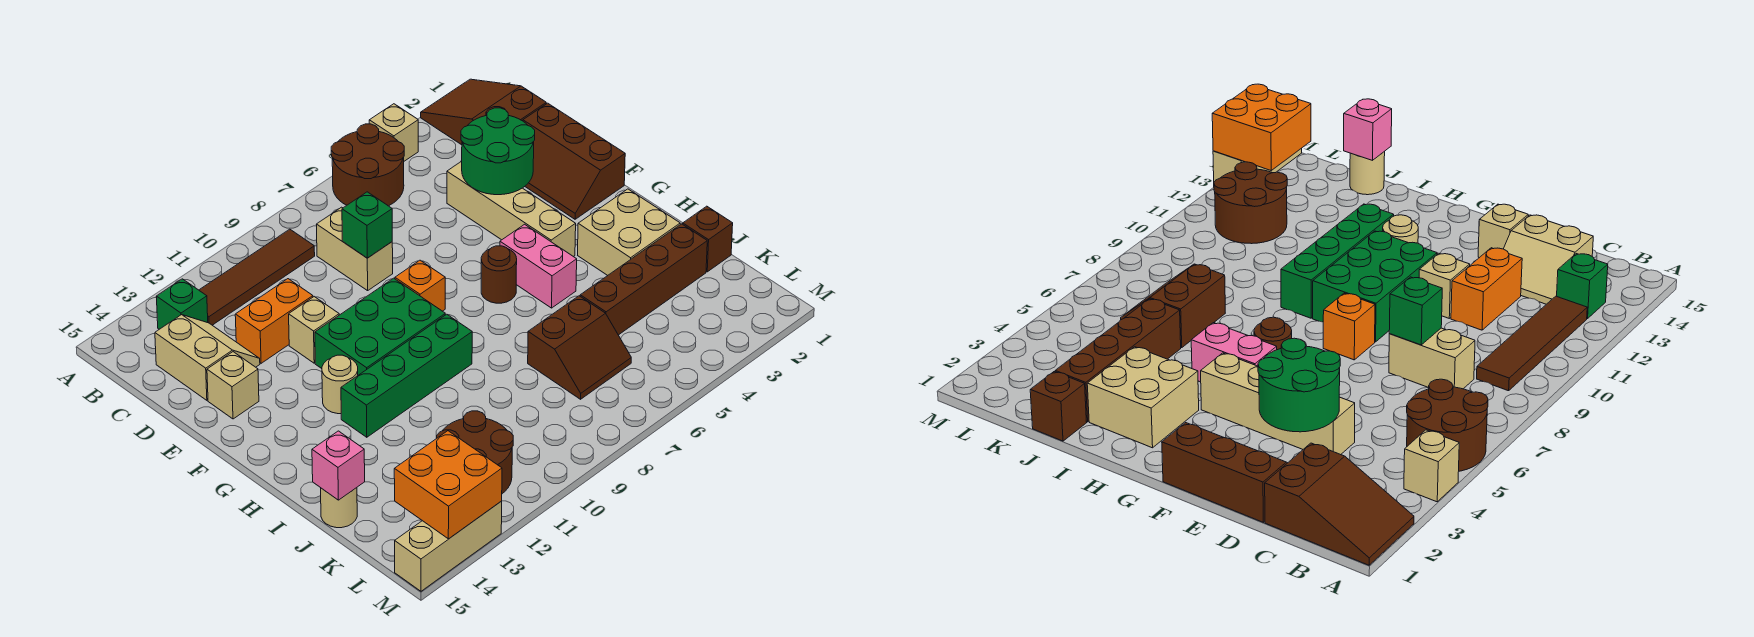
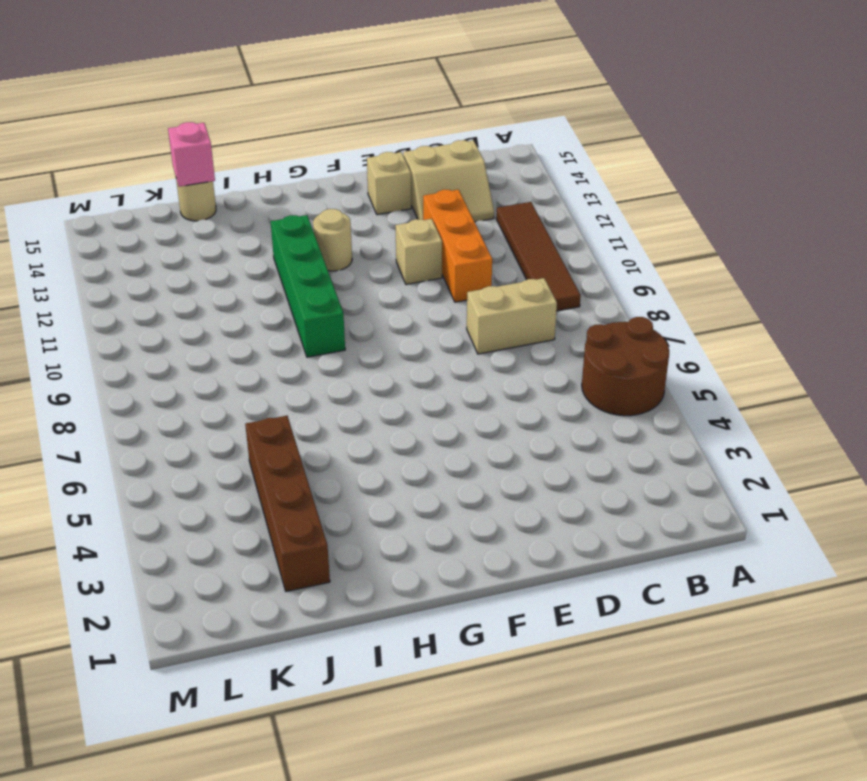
orange brick D10:D12 level 1 -> orange brick D11:D12 level 1
none -> brown slope A1:C2 level 1 top C
none -> tan brick A4 level 1
none -> green brick B13 level 1

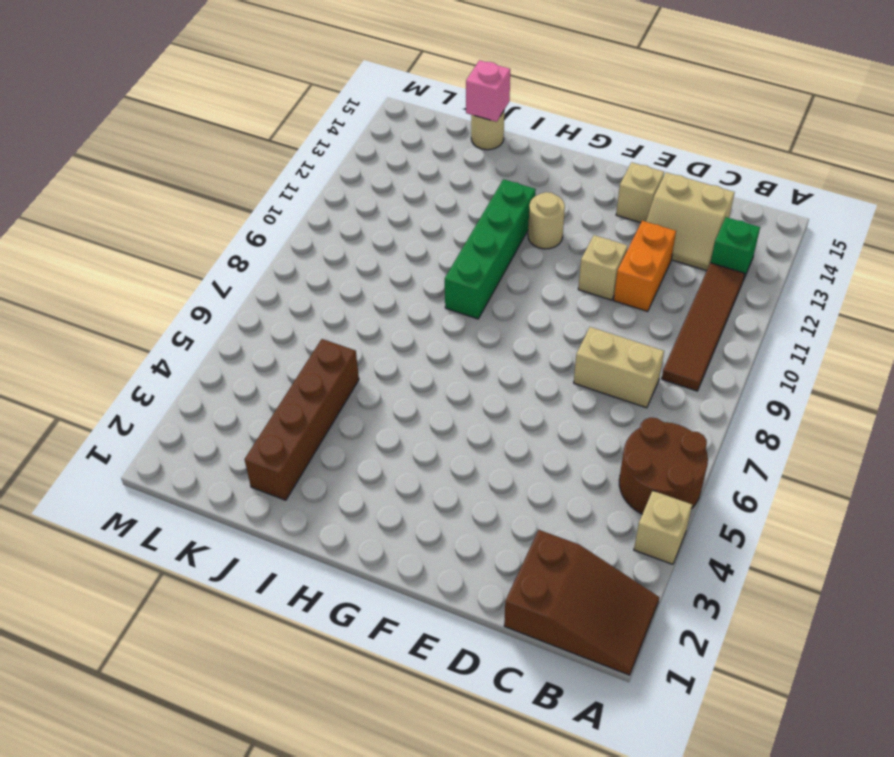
none -> brown slope D1:F2 level 1 top 1
none -> tan brick D4:G4 level 1
none -> orange brick F8 level 1

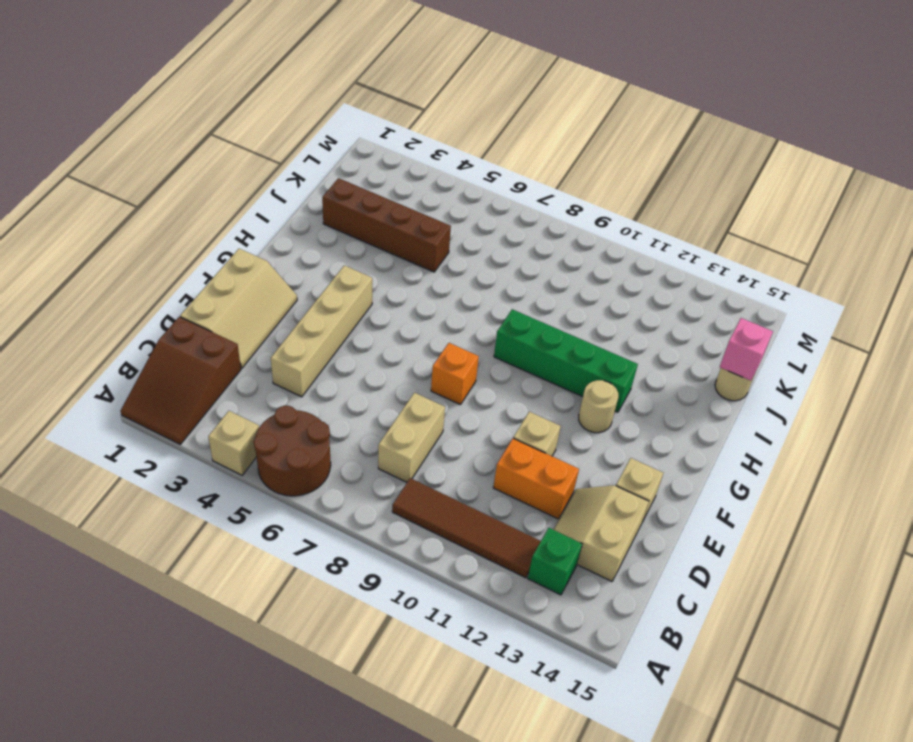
tan slope D1:F2 level 1 top 1 -> brown slope D1:F2 level 1 top 1
none -> green brick F9:G11 level 1
none -> pink brick G5:H5 level 1
none -> brown round brick G6 level 1

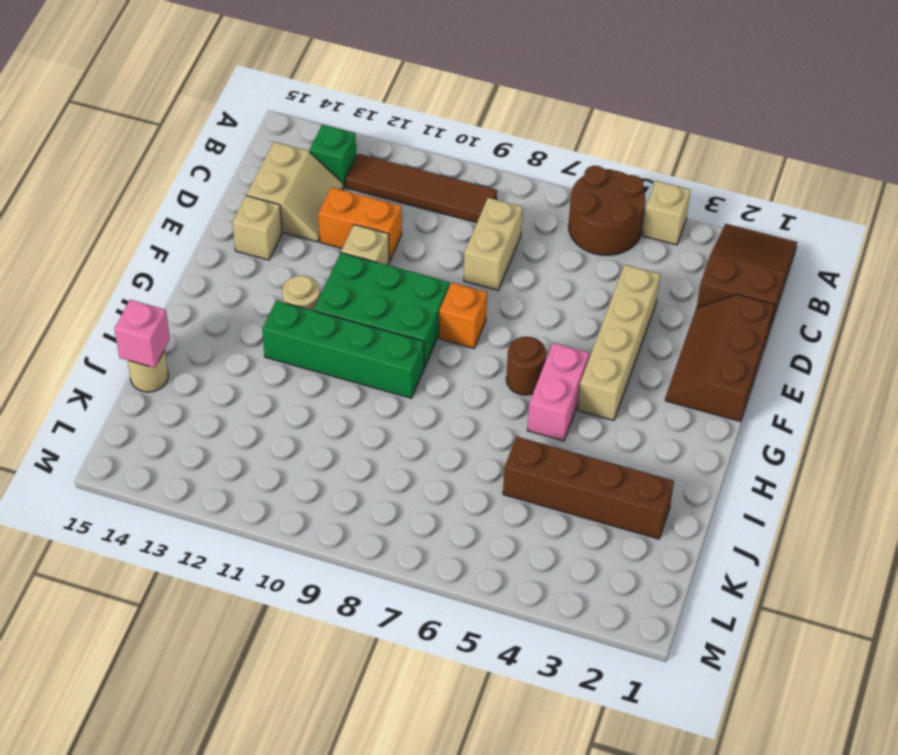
none -> tan brick H2:I3 level 1
none -> brown brick J1 level 1
none -> brown slope J6:K7 level 1 top J

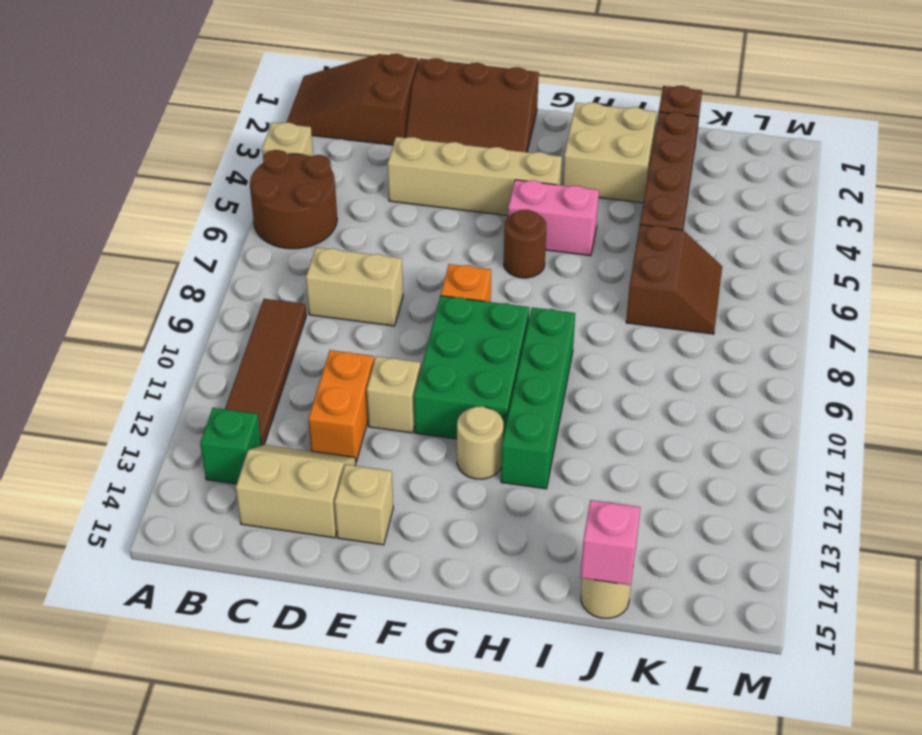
none -> brown round brick K11:L12 level 1
none -> tan brick M13:M15 level 1
none -> green round brick D3:E4 level 2

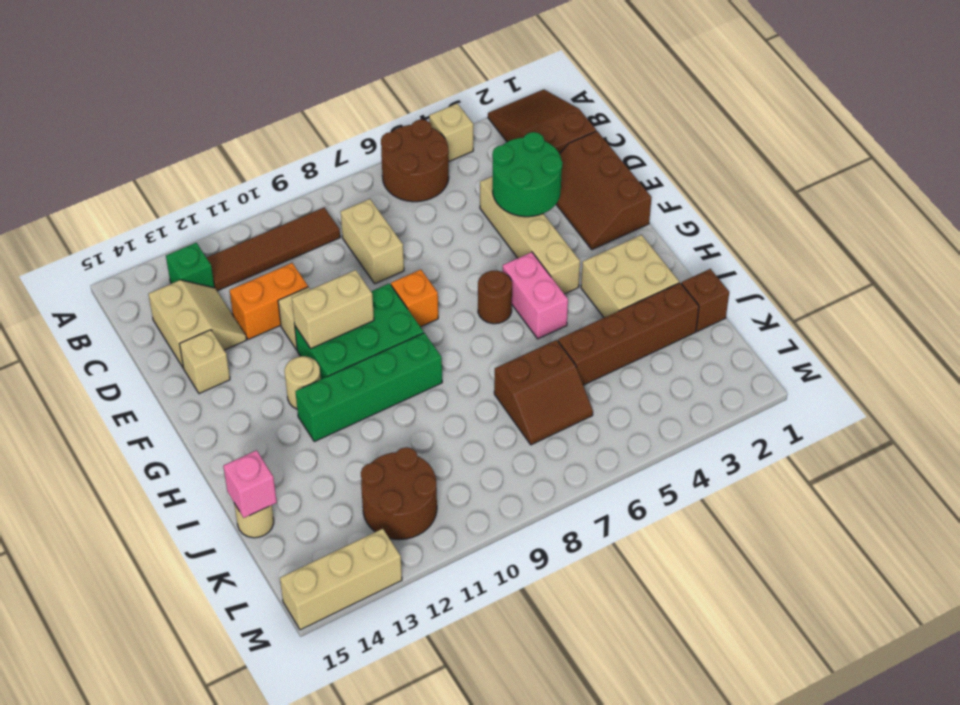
tan brick F10:F11 level 2 -> none
none -> green brick D8 level 2
none -> orange brick L13:M14 level 2

